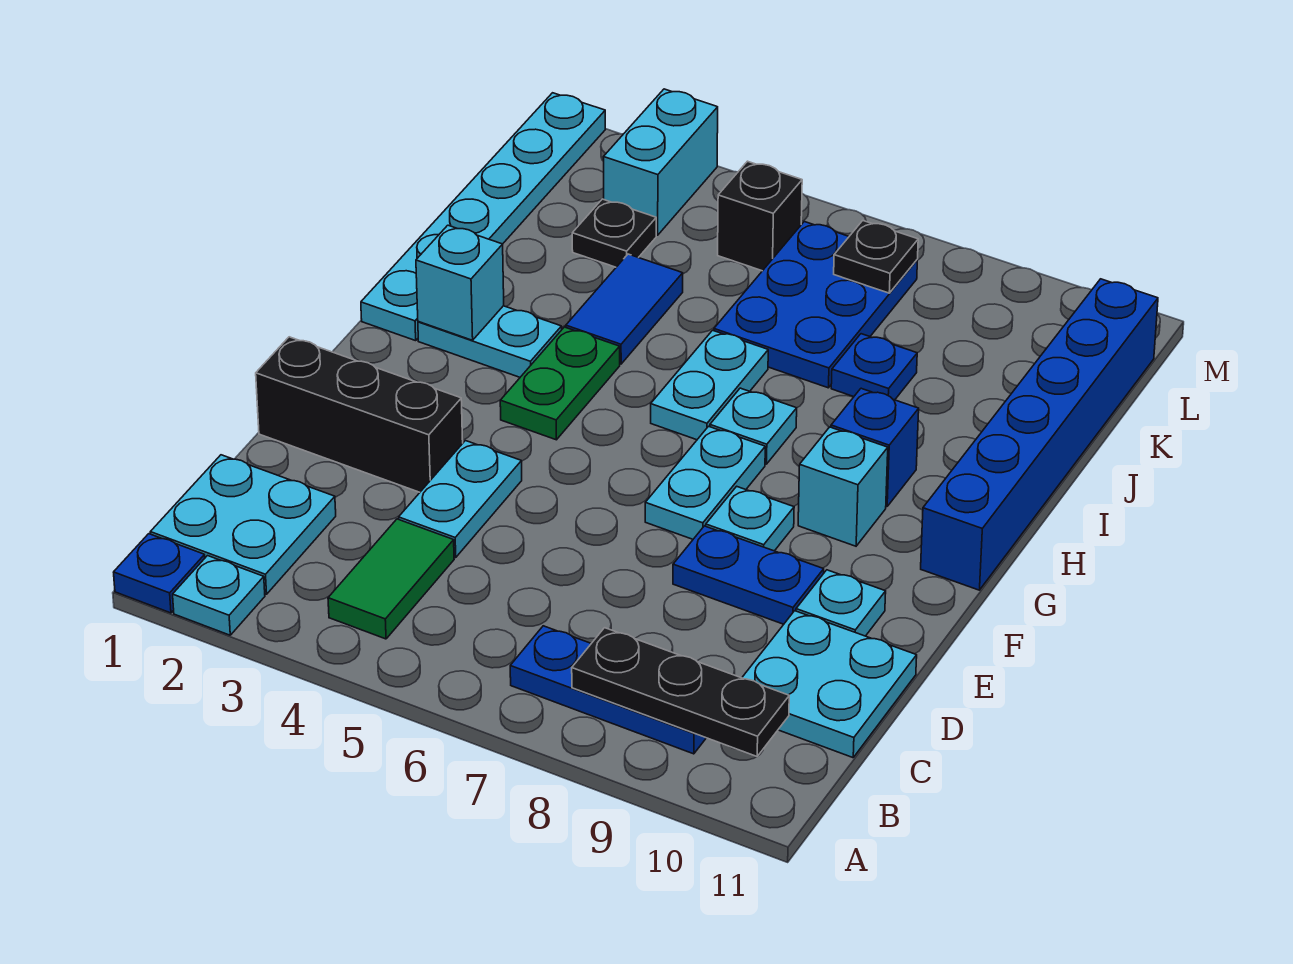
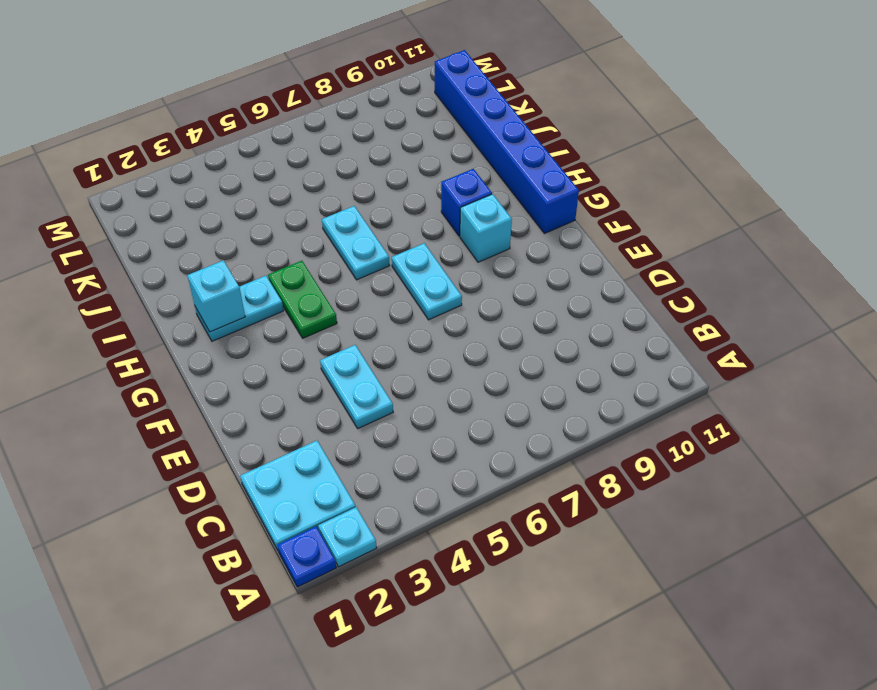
none -> green tile B4:C4 level 1
none -> blue plate B7:B9 level 1
none -> cyan plate C10:D11 level 1

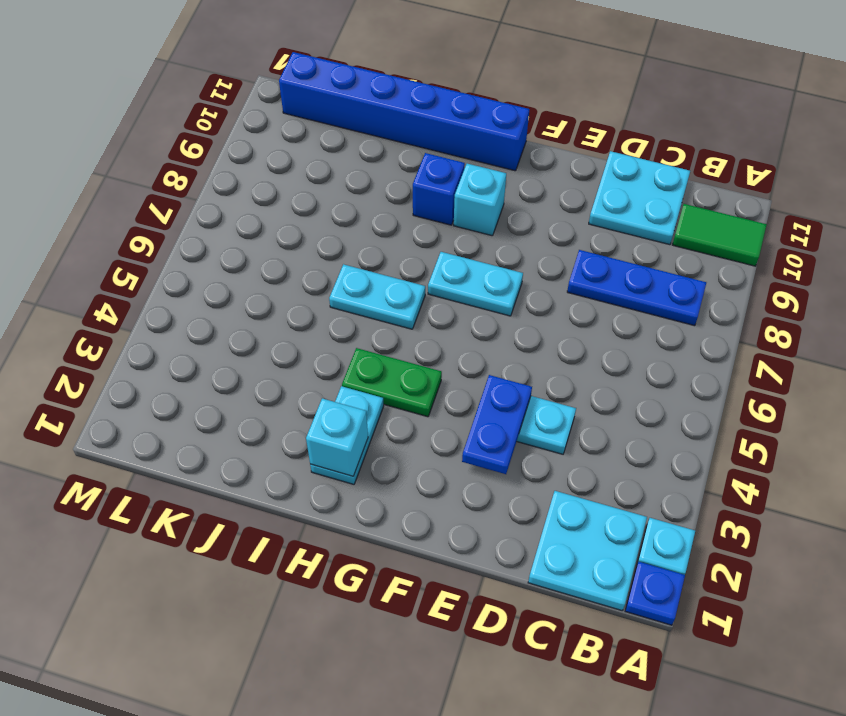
green tile A10:B10 level 1 -> green tile B4:C4 level 1
blue plate B8:D8 level 1 -> blue plate B7:B9 level 1
blue plate E3:E4 level 2 -> blue plate E8:E9 level 1
none -> black brick E1:E3 level 1
none -> cyan plate E10 level 1
none -> cyan plate F8 level 1

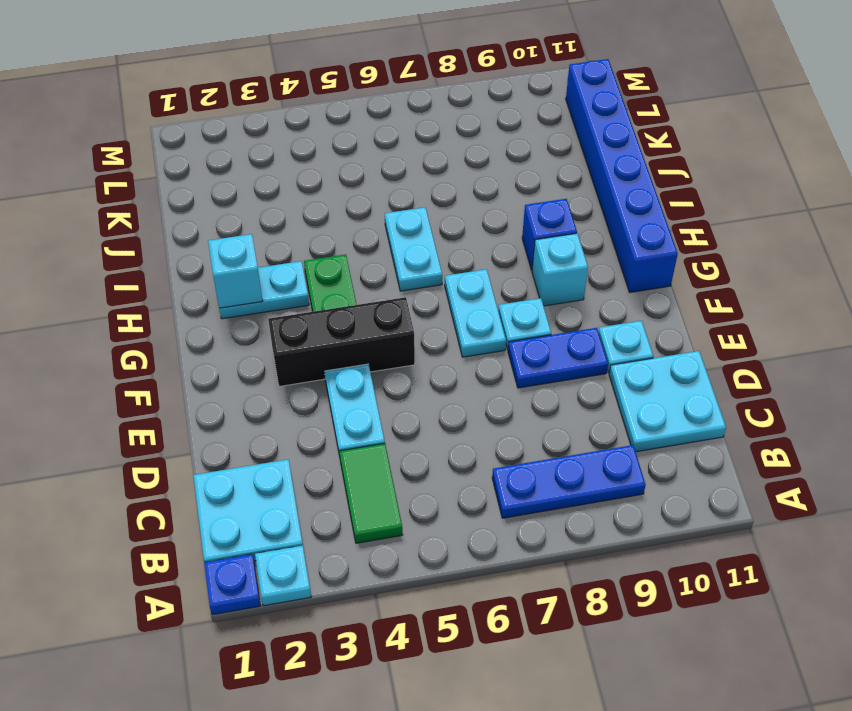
black brick F3:F5 level 1 -> black brick E1:E3 level 1
none -> cyan plate H1:M1 level 1
none -> cyan plate H7 level 1
none -> blue tile I4:J4 level 1

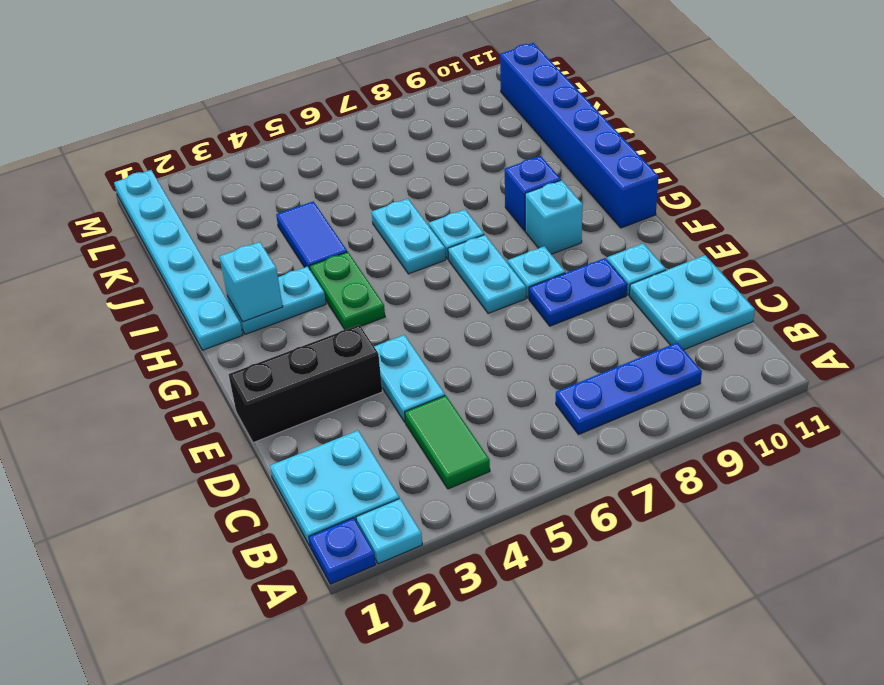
none -> blue plate J6:L7 level 1
none -> blue plate J8 level 1
none -> black plate K3 level 1

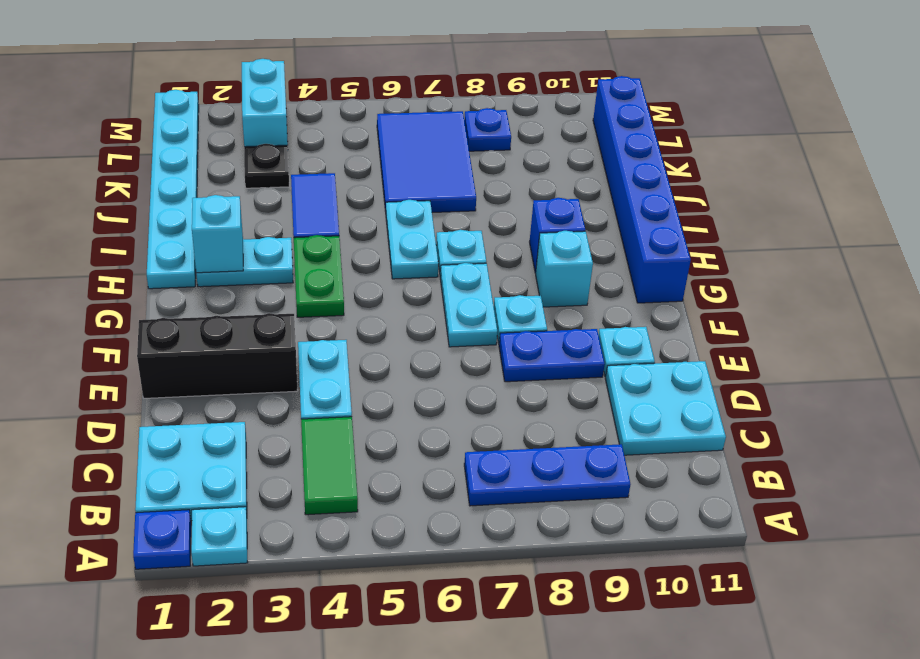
blue tile J6:L7 level 1 -> blue plate J6:L7 level 1
blue plate L8 level 1 -> blue plate J8 level 1
none -> black brick L5 level 1
none -> black plate B8:B10 level 2
none -> black plate L7 level 2

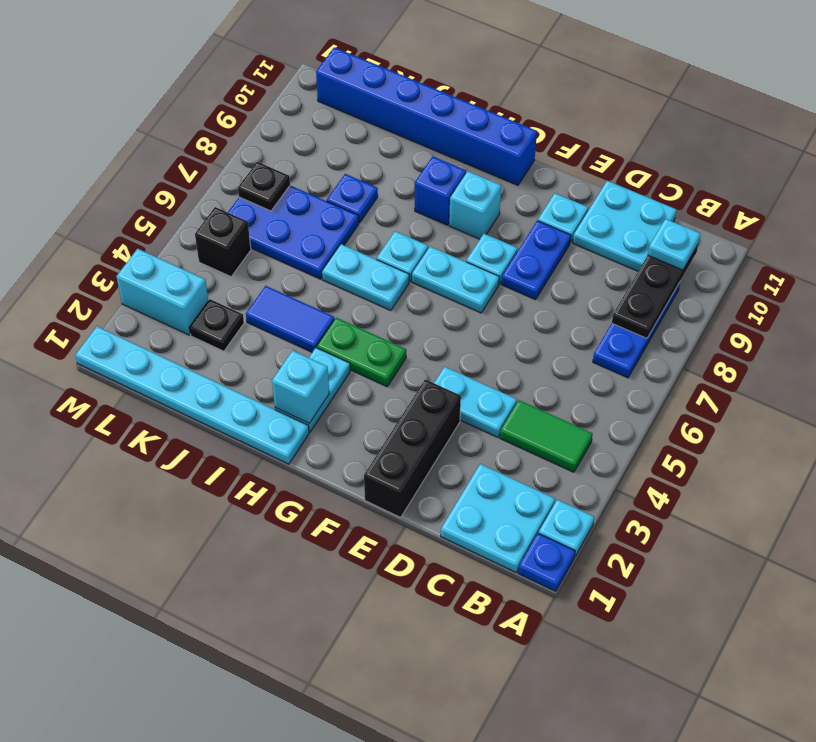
cyan plate B10 level 3 -> none

